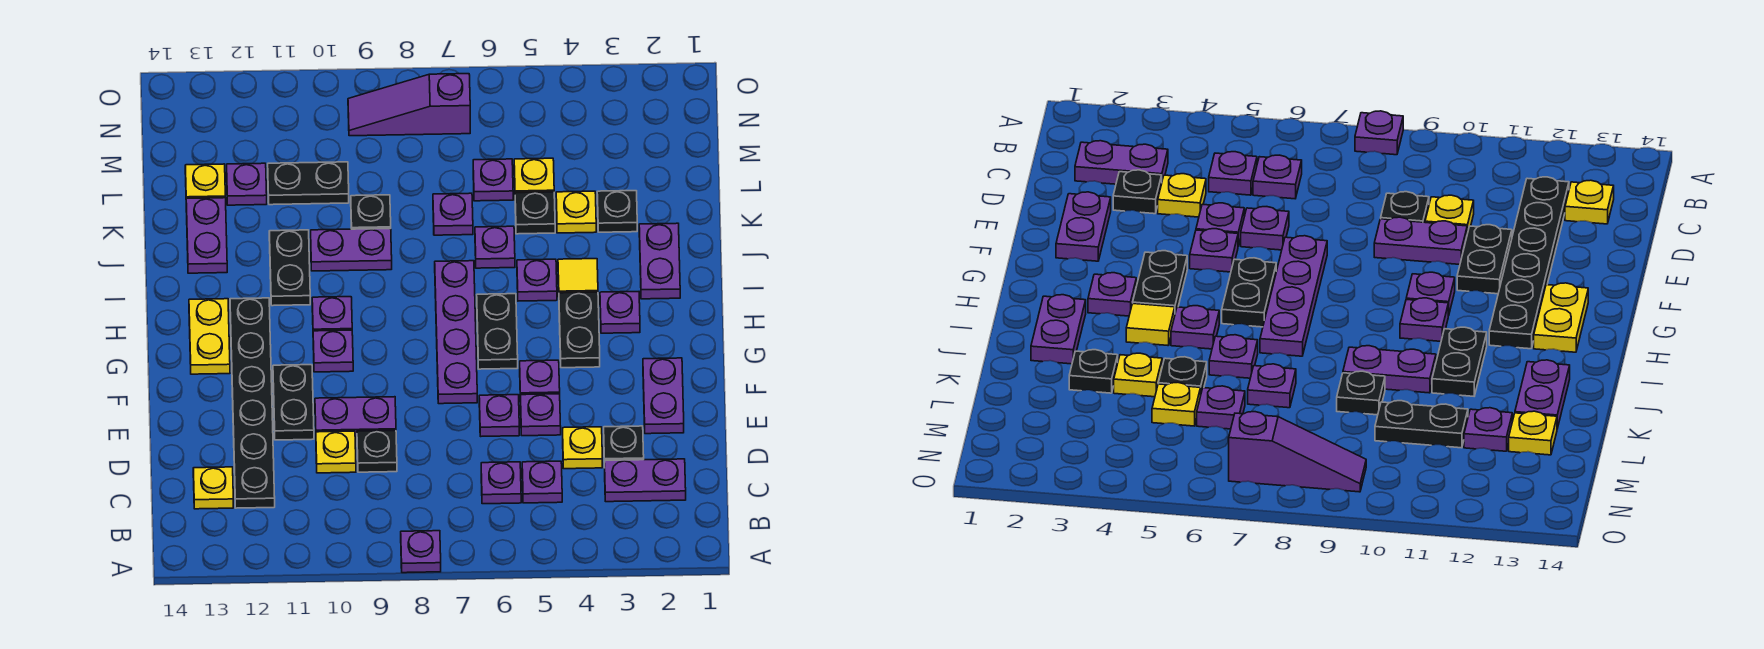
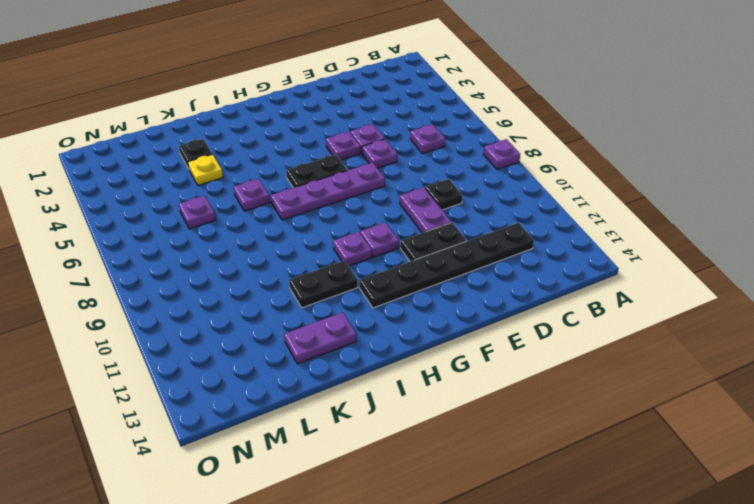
none -> purple plate C2:C3 level 1
none -> purple plate C5 level 1
none -> yellow plate C13 level 1
none -> black plate D3 level 1

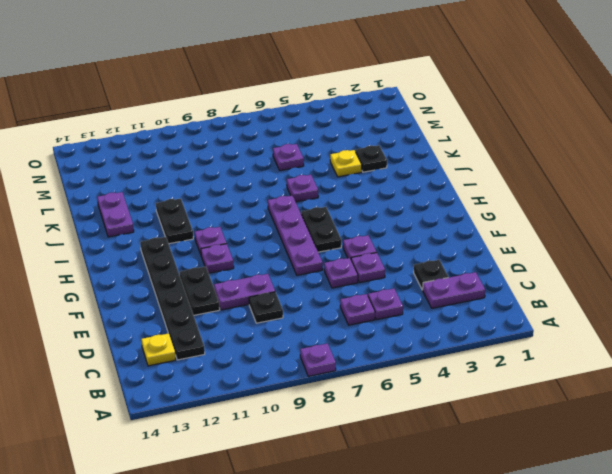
none -> yellow plate D4 level 1
none -> yellow plate D10 level 1
none -> purple plate E2:F2 level 1
none -> black plate G4:H4 level 1

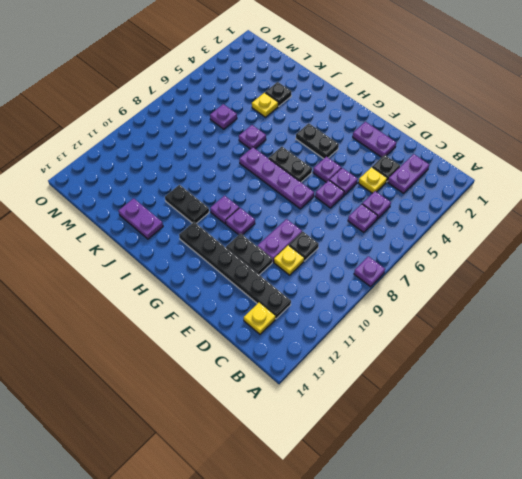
none -> yellow plate G13:H13 level 1
none -> purple plate H3 level 1
none -> purple plate I2:J2 level 1
none -> yellow tile I4 level 1

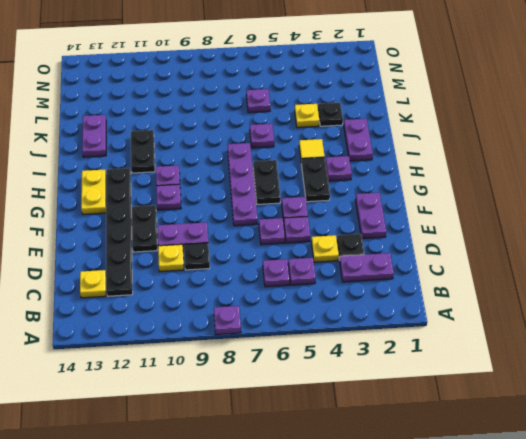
none -> purple plate I5 level 1
none -> purple plate J9:J10 level 1
none -> black plate K5 level 1
none -> purple plate K7 level 1

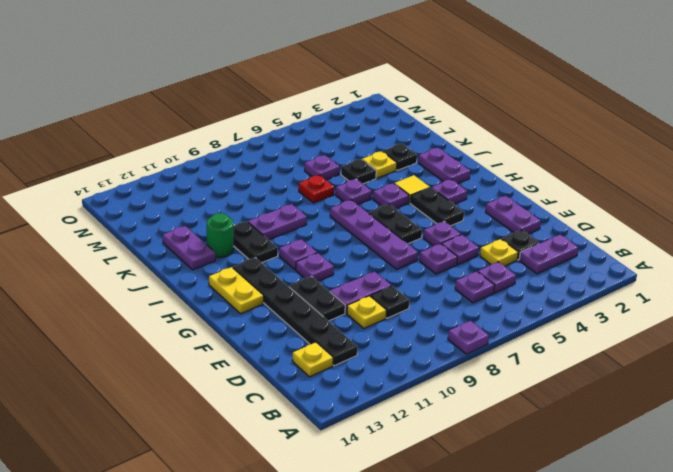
green round brick J12 level 1 -> none
red plate K7 level 1 -> purple plate K7 level 1
none -> black plate K9 level 1
none -> yellow plate L5 level 1
none -> black plate L10:L11 level 1
none -> purple plate L12 level 1

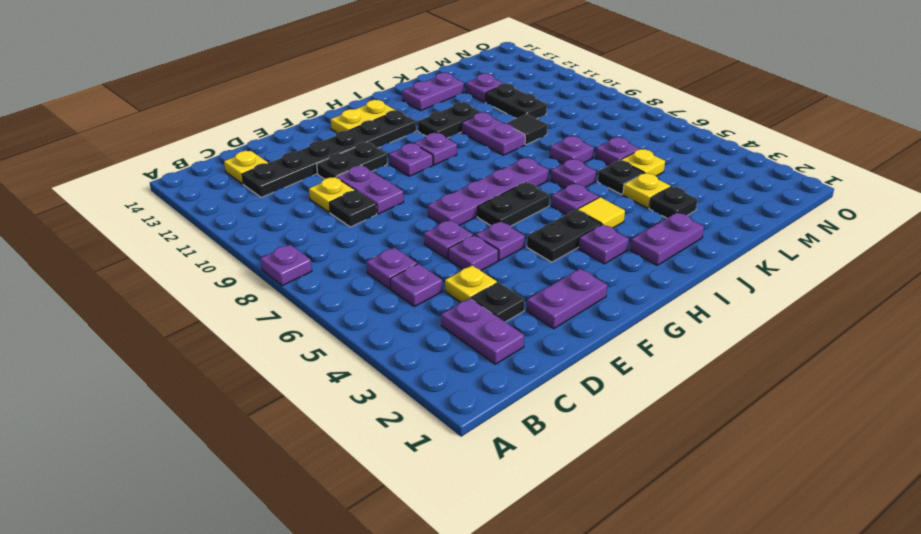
black tile K9 level 1 -> black plate K9 level 1
none -> yellow plate L13 level 1
none -> purple slope N7:N9 level 1 top 7

